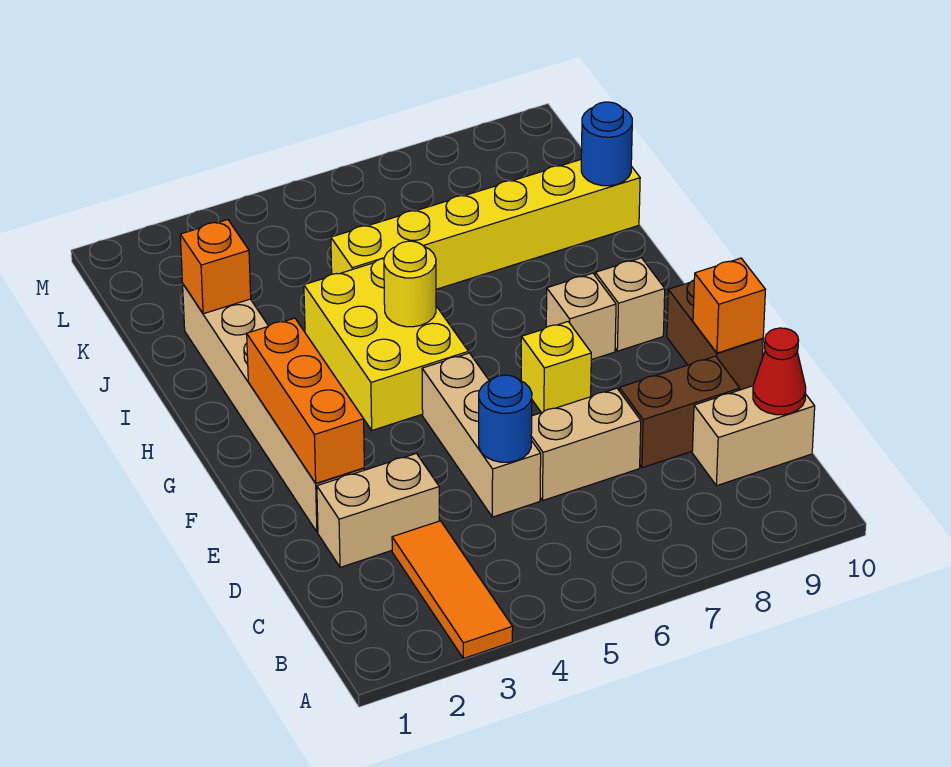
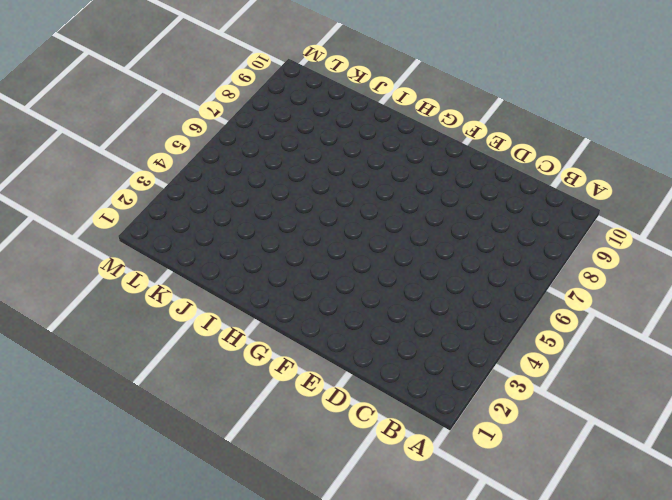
none -> orange tile A3:C3 level 1
none -> tan brick C9:C10 level 1
none -> tan brick D2:D3 level 1

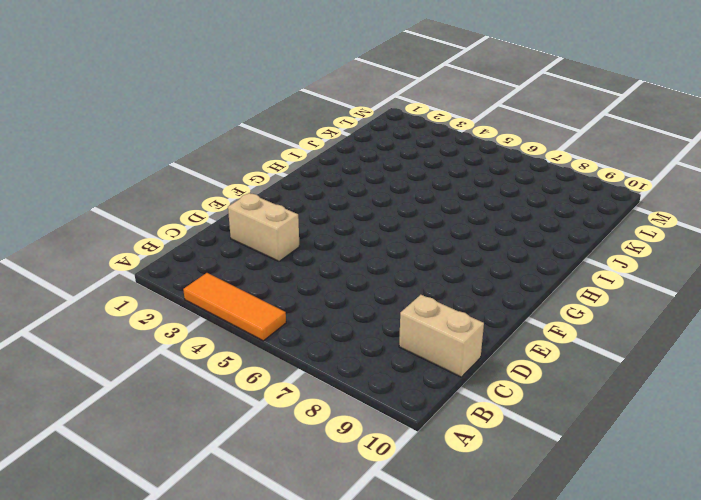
orange tile A3:A5 level 1 -> orange tile A3:C3 level 1
none -> tan brick D5:F5 level 1
none -> tan brick D6:D7 level 1
none -> brown brick D8:D9 level 1

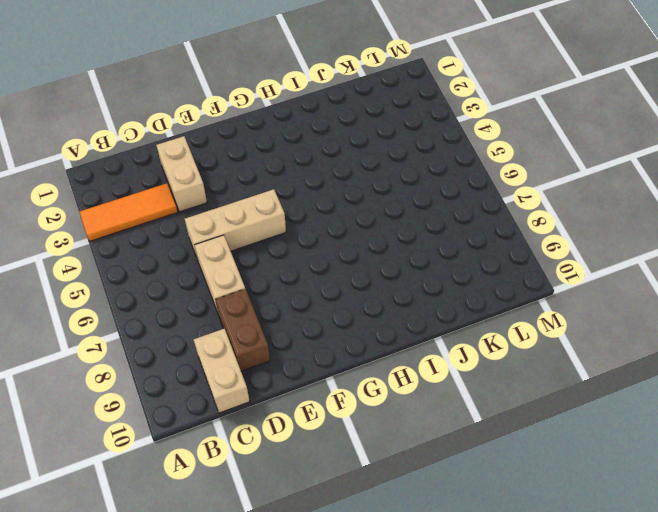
none -> tan brick E2:J2 level 1
none -> brown brick E10:F10 level 1
none -> yellow brick F7 level 1

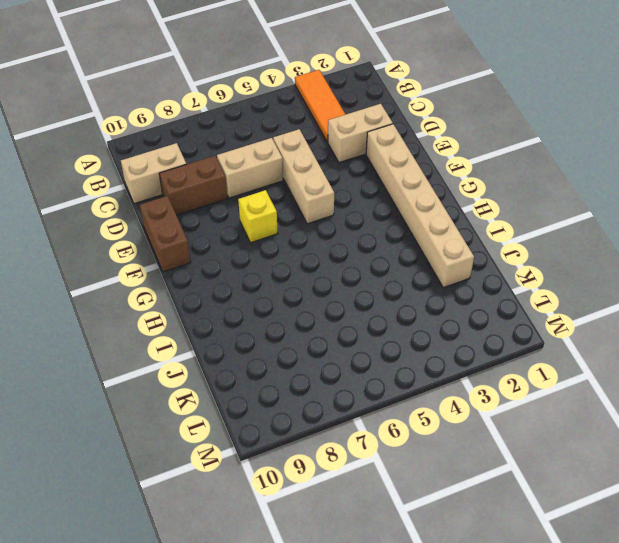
none -> yellow brick G4:I5 level 1
none -> tan brick G8 level 1
none -> tan brick G9 level 1

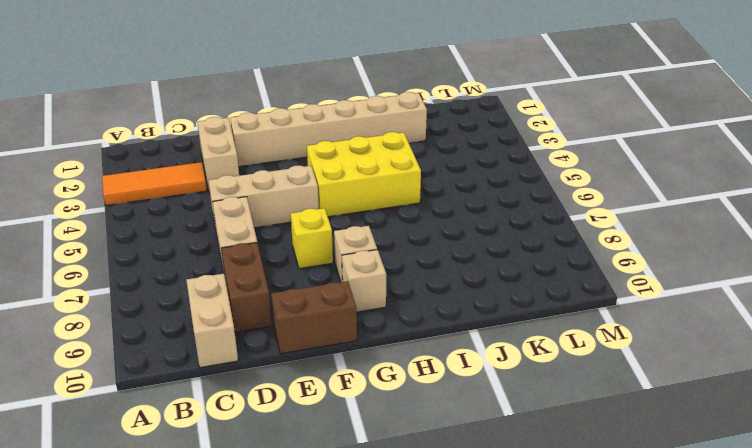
none -> yellow brick J5:J10 level 1
none -> red cone C10 level 2
none -> blue round brick D5 level 2

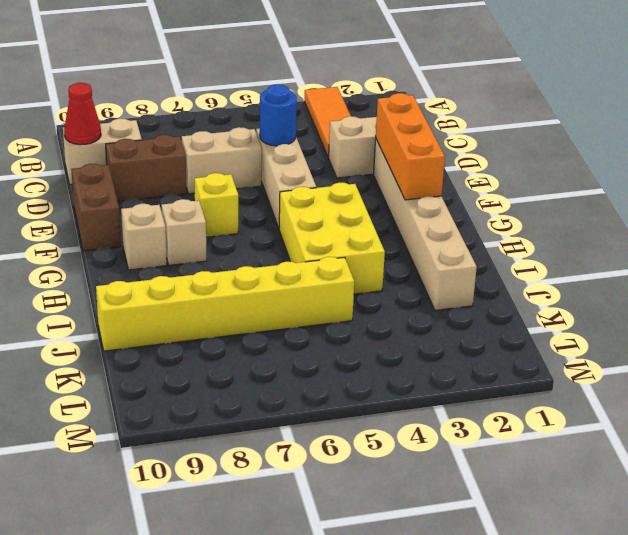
none -> orange brick E10 level 2
none -> yellow round brick H5 level 2
none -> orange brick J2 level 2

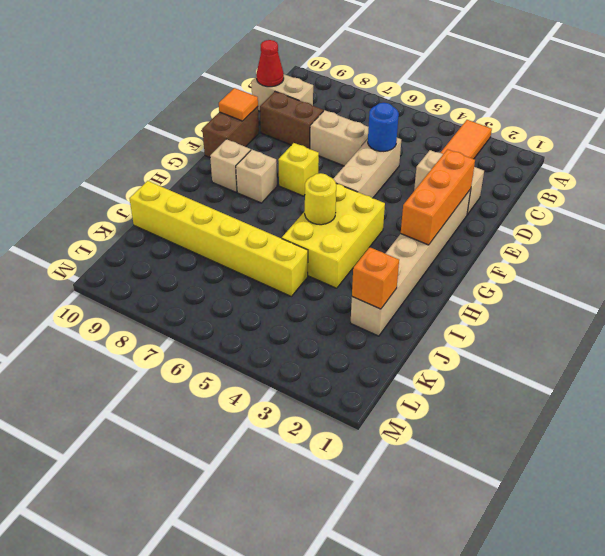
orange tile E10 level 2 -> orange brick E10 level 2
none -> blue round brick J10 level 2

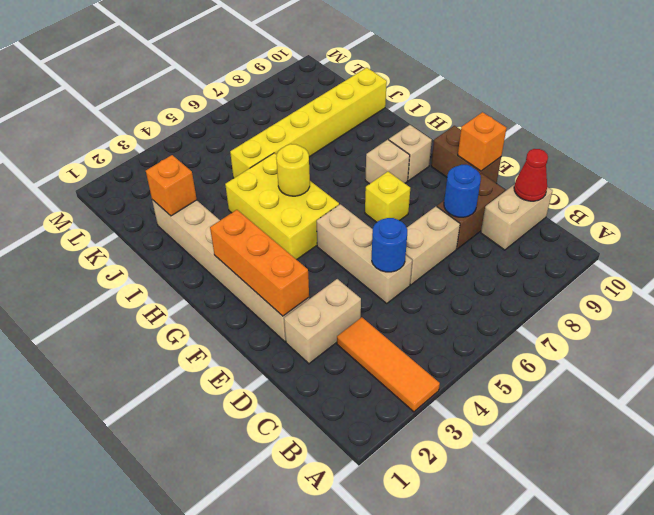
blue round brick D8 level 2 -> blue round brick J10 level 2

